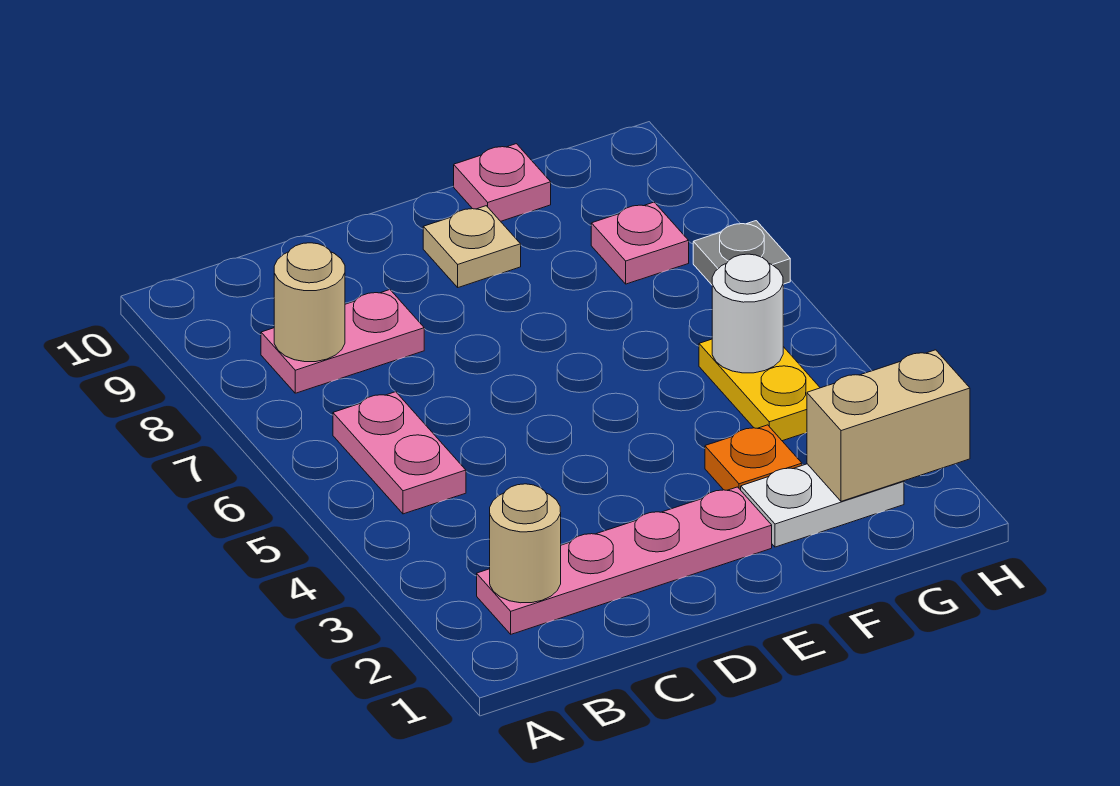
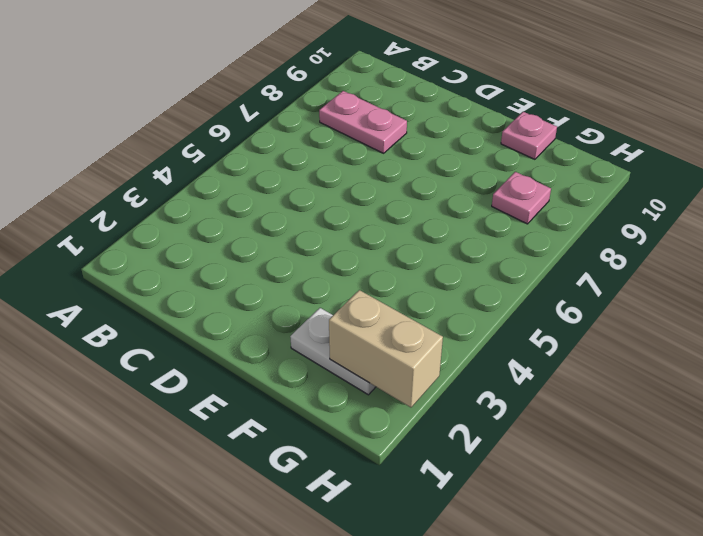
none -> pink plate B2:E2 level 1
none -> pink plate B5:B6 level 1
none -> tan plate E9 level 1

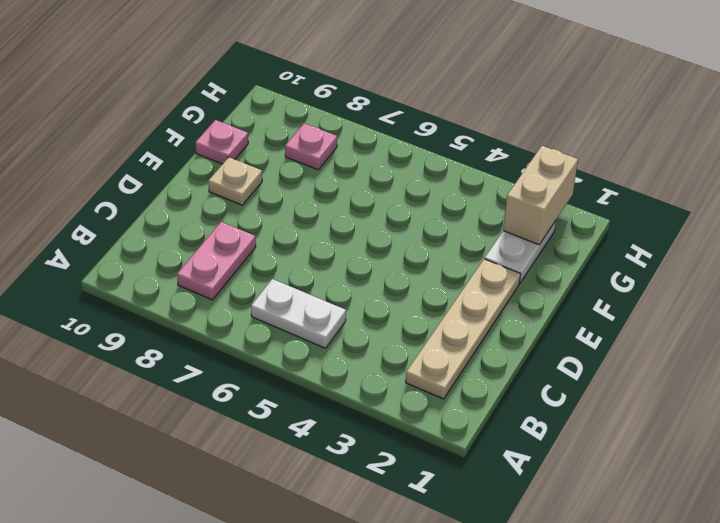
tan plate B2:E2 level 1 -> pink plate B2:E2 level 1
white plate B5:B6 level 1 -> pink plate B5:B6 level 1
none -> orange plate F3 level 1
none -> yellow plate G4:G5 level 1
none -> grey plate H7 level 1

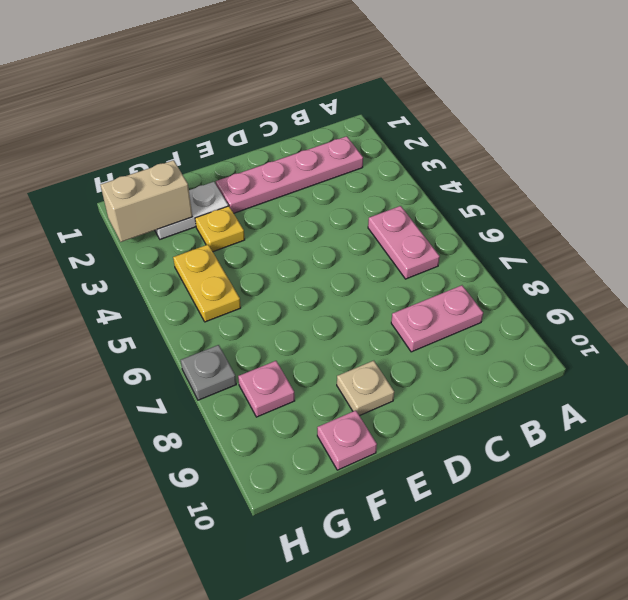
yellow plate F3 level 1 -> orange plate F3 level 1
none -> tan round brick B2 level 2
none -> tan round brick B8 level 2
none -> white round brick G5 level 2

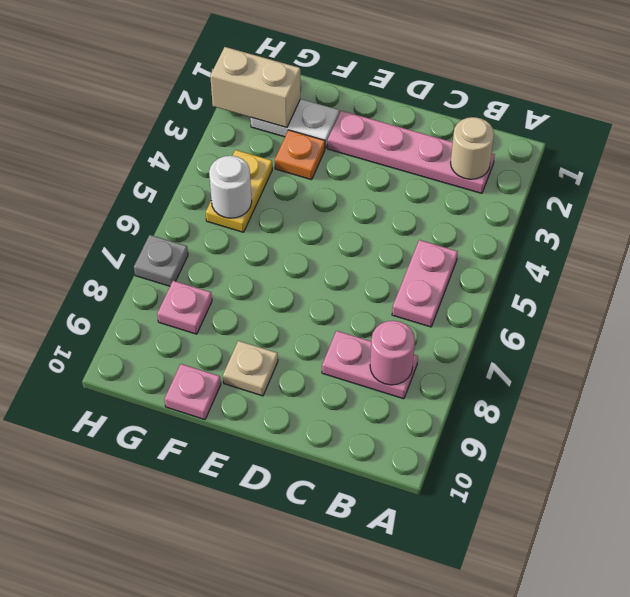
pink round brick B8 level 2 -> tan round brick B8 level 2

